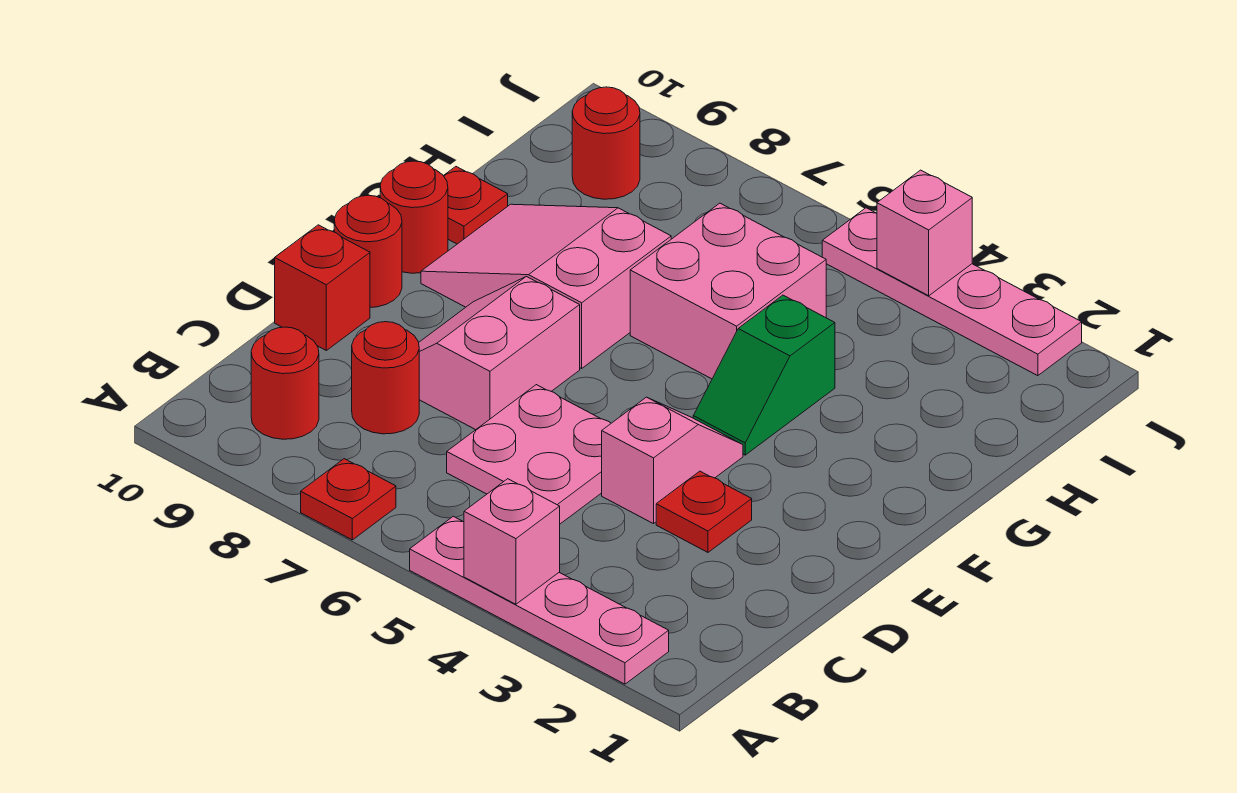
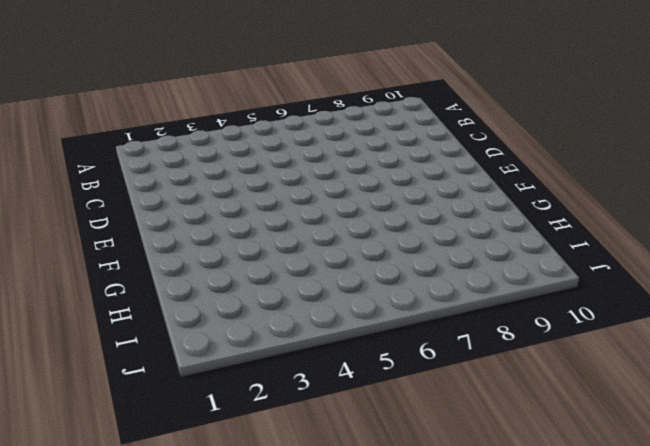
none -> pink plate A2:A5 level 1
none -> red plate A7 level 1
none -> red round brick B9 level 1

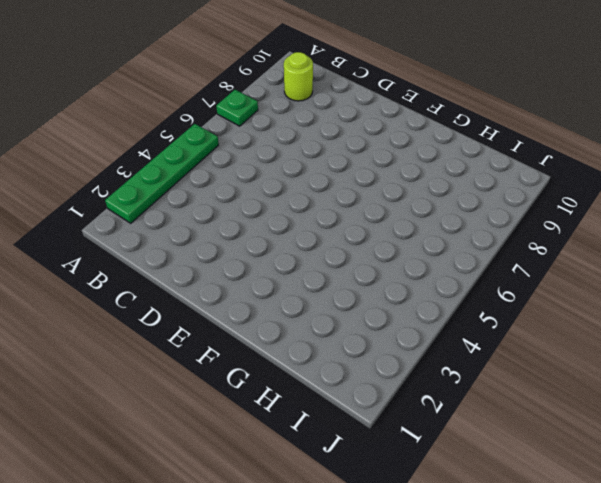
green plate A2:A5 level 1 -> pink plate A2:A5 level 1
green plate A7 level 1 -> red plate A7 level 1
lime round brick B9 level 1 -> red round brick B9 level 1
none -> pink plate C5:D6 level 1
none -> red round brick C8 level 1
none -> red plate D3 level 1

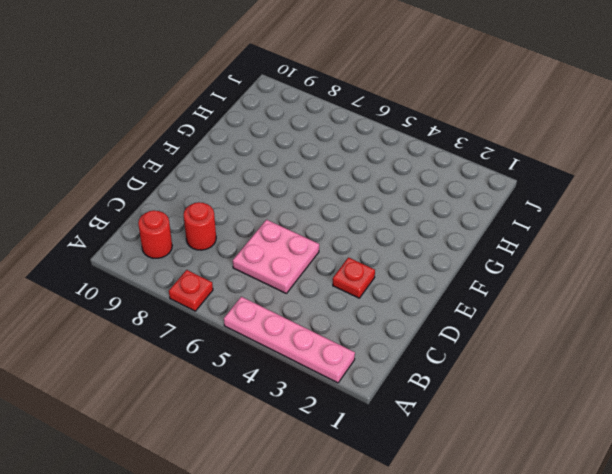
none -> pink slope D4:E4 level 1 top D
none -> pink slope D7:E8 level 1 top 7
none -> red brick D10 level 1

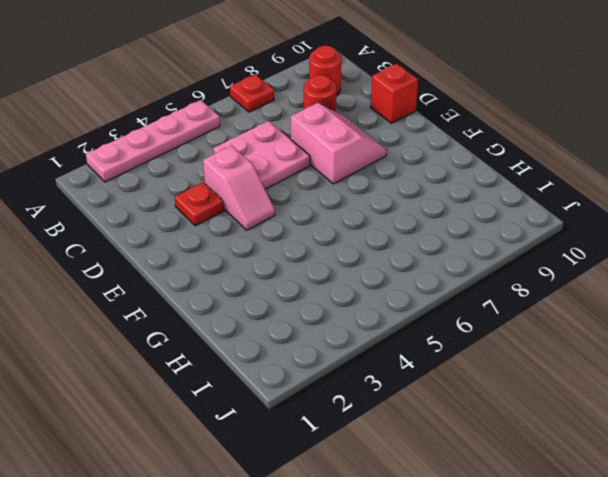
none -> red round brick E10 level 1
none -> green slope F4:G4 level 1 top G
none -> pink slope F7:G9 level 1 top 7

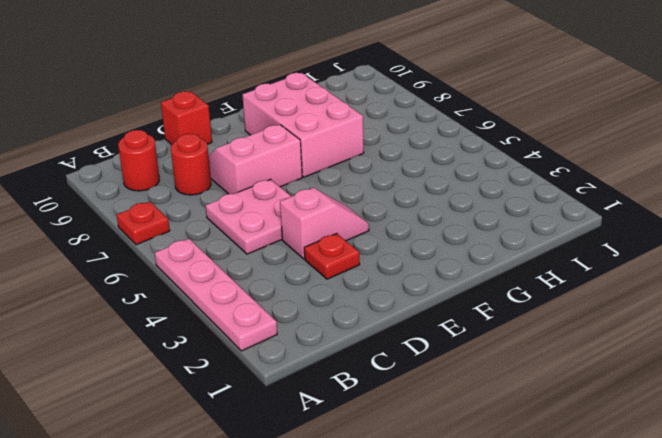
pink brick F7:G9 level 1 -> pink slope F7:G9 level 1 top 7
none -> red round brick E10 level 1
none -> green slope F4:G4 level 1 top G
none -> red round brick F10 level 1

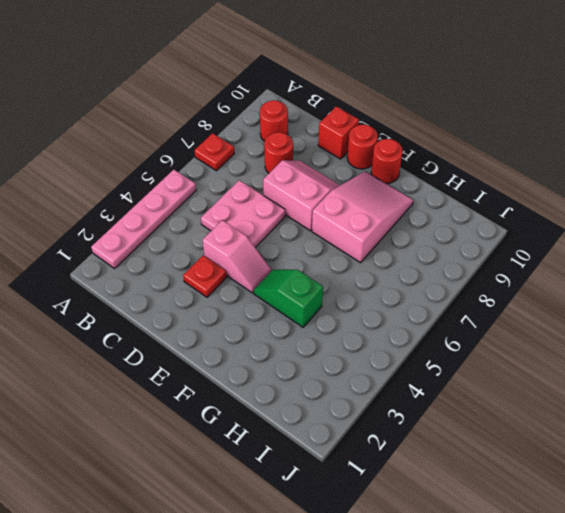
none -> pink brick G5:H6 level 1
none -> red plate G10 level 1
none -> red round brick I9 level 1

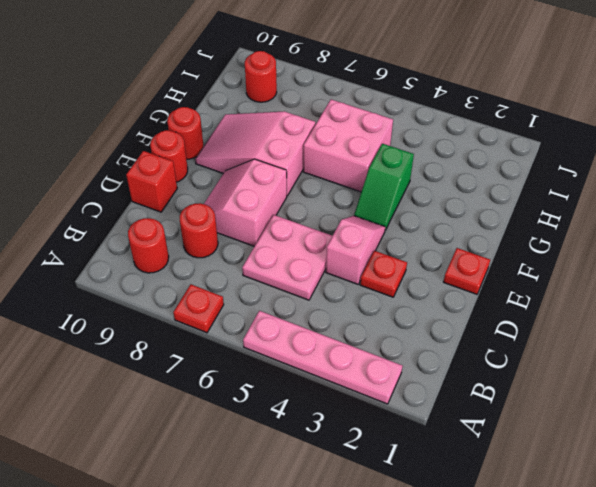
red plate E1 level 1 -> red plate G10 level 1
none -> pink plate J2:J5 level 1
none -> pink brick A4 level 2
none -> pink brick J4 level 2

